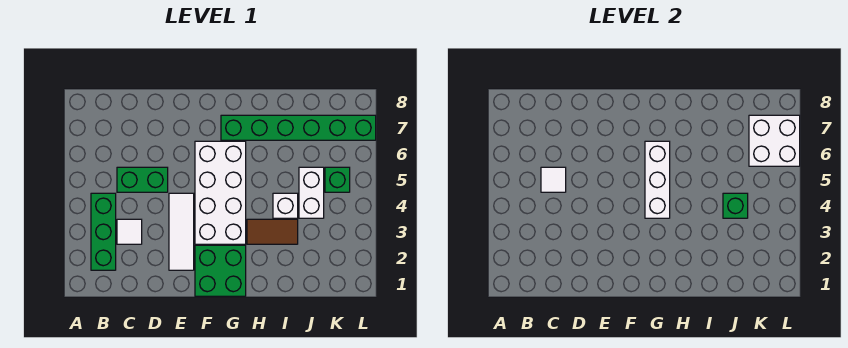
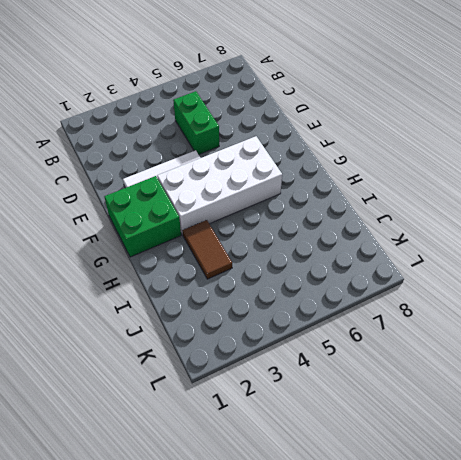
none -> green brick B2:B4 level 1
none -> white tile C3 level 1
none -> green brick G7:L7 level 1

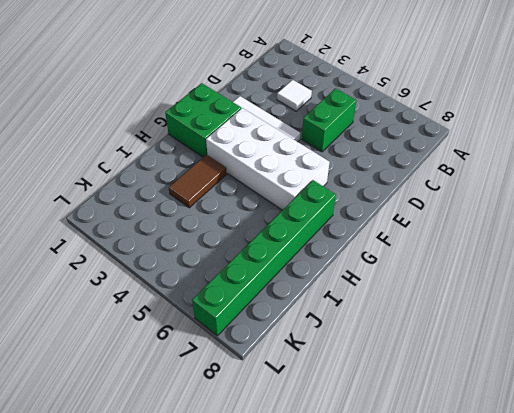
none -> green brick B2:B4 level 1
none -> white brick I4 level 1
none -> white brick J4:J5 level 1

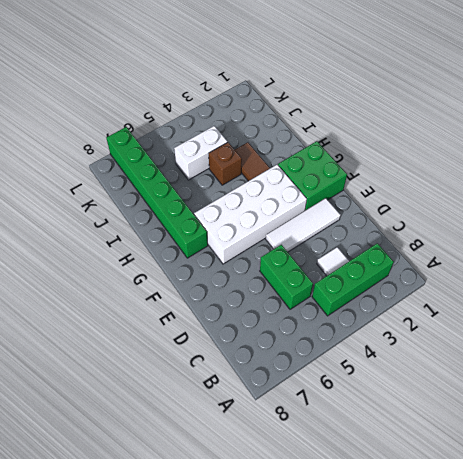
brown brick I4 level 1 -> white brick I4 level 1
none -> green brick K5 level 1
none -> white tile C5 level 2
none -> white brick G4:G6 level 2

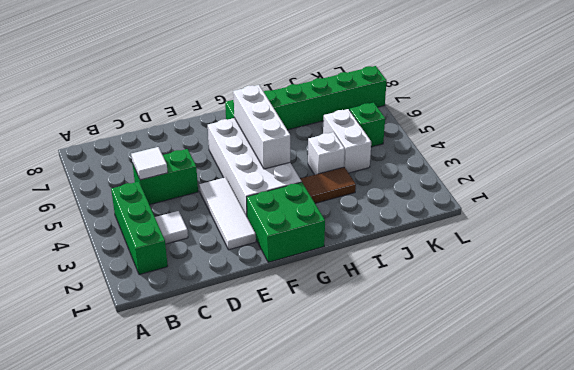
none -> green brick J4 level 2
none -> white brick K6:L7 level 2

